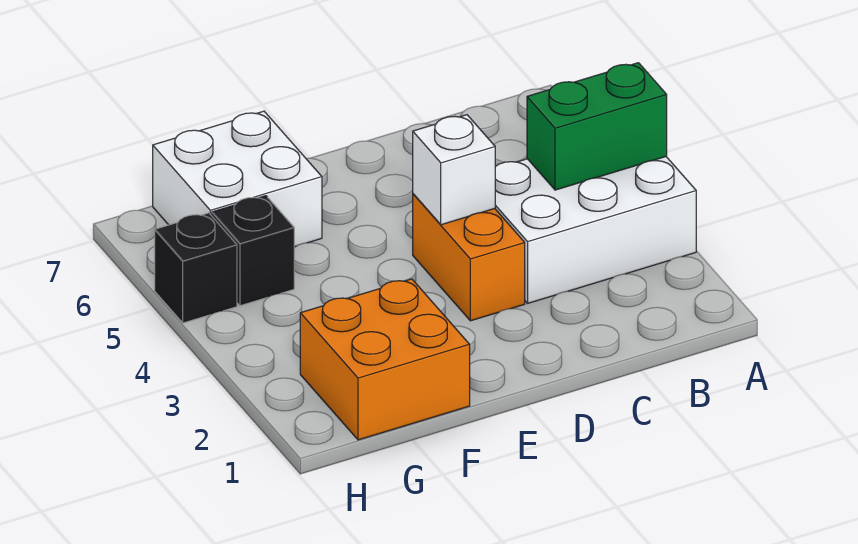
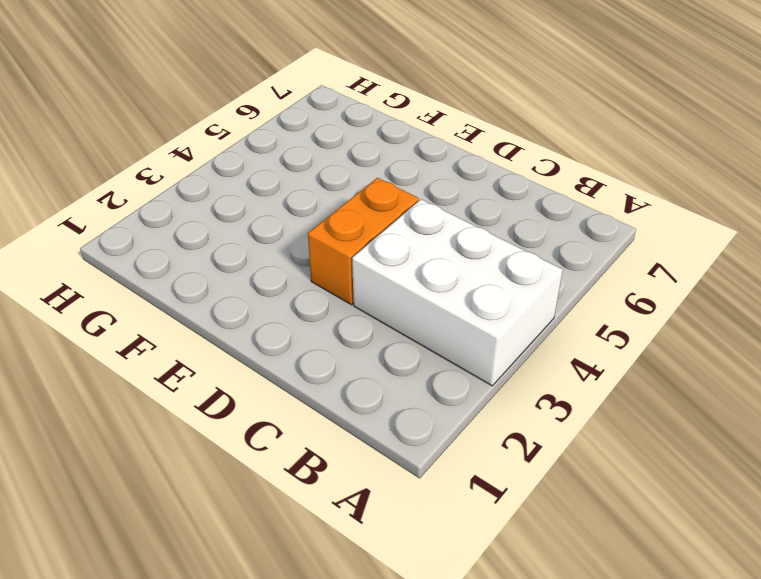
none -> orange brick F1:G2 level 1
none -> white brick F6:G7 level 1

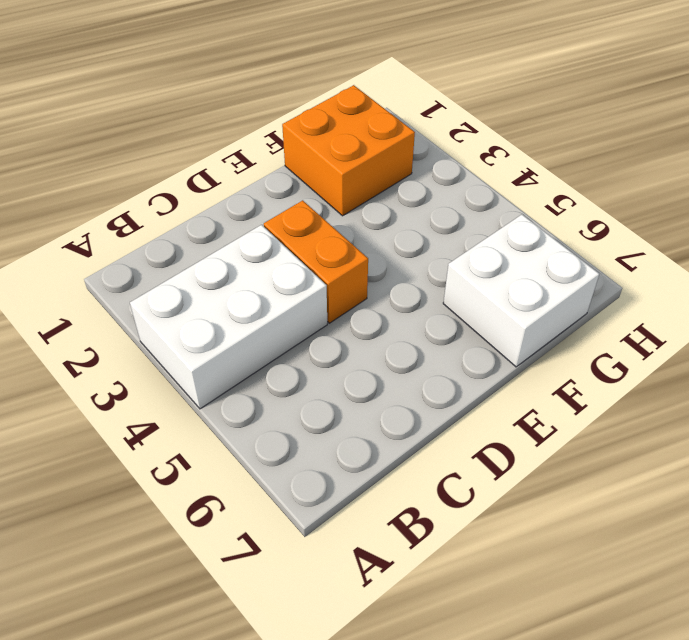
none -> black brick G5 level 1
none -> black brick H5 level 1

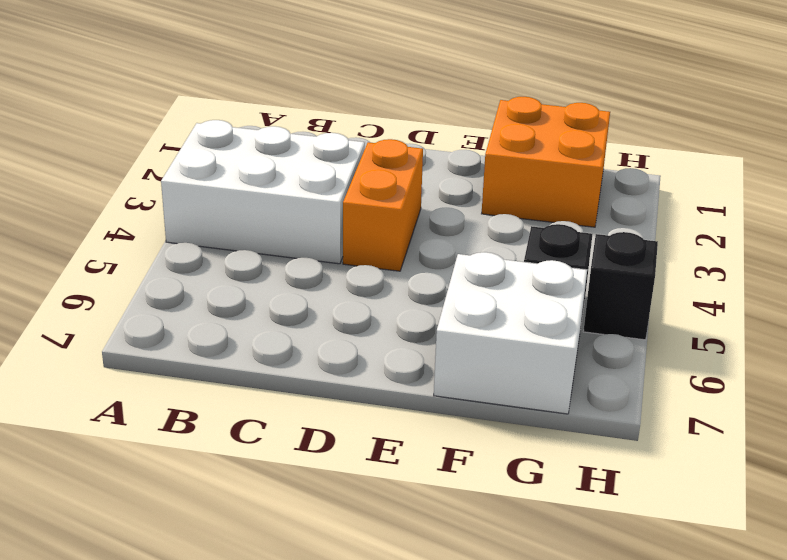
none -> green brick A4:B4 level 2
none -> white brick D4 level 2

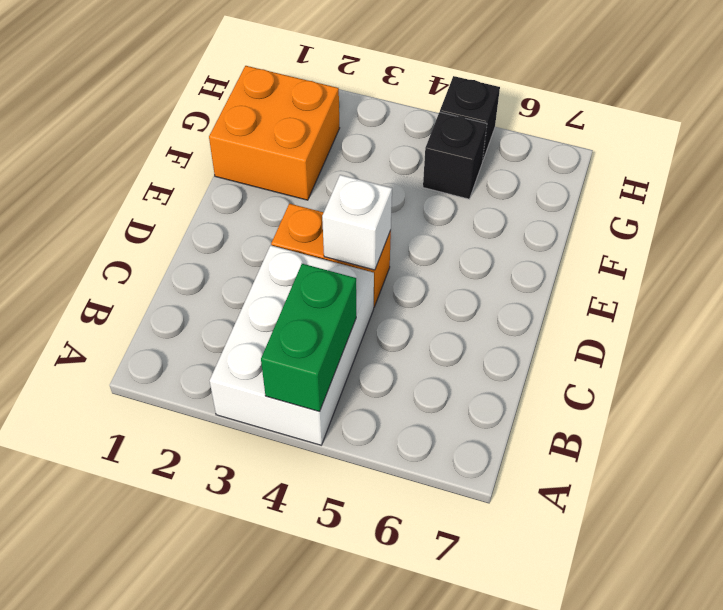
none -> white brick F6:G7 level 1

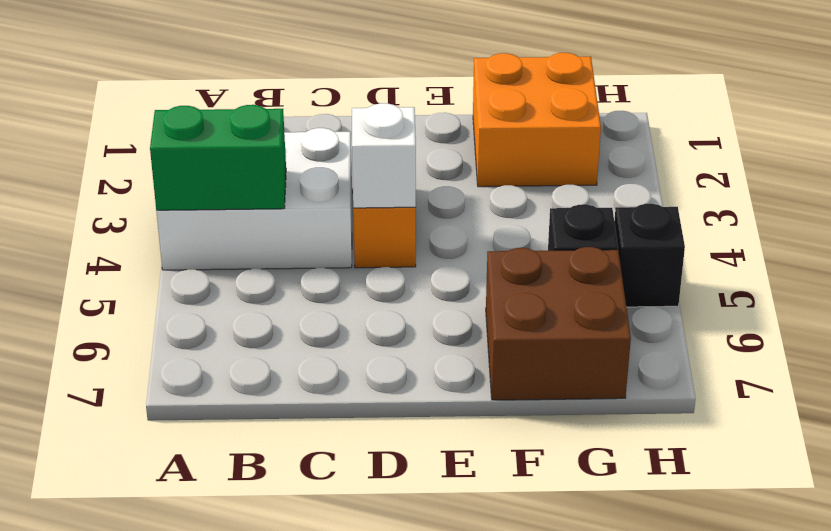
brown brick F6:G7 level 1 -> white brick F6:G7 level 1

